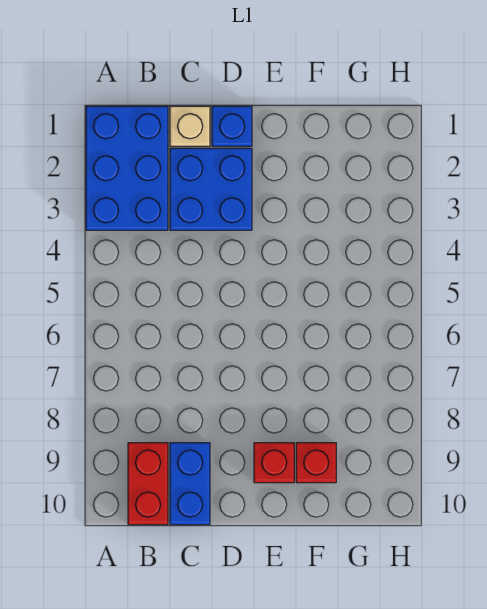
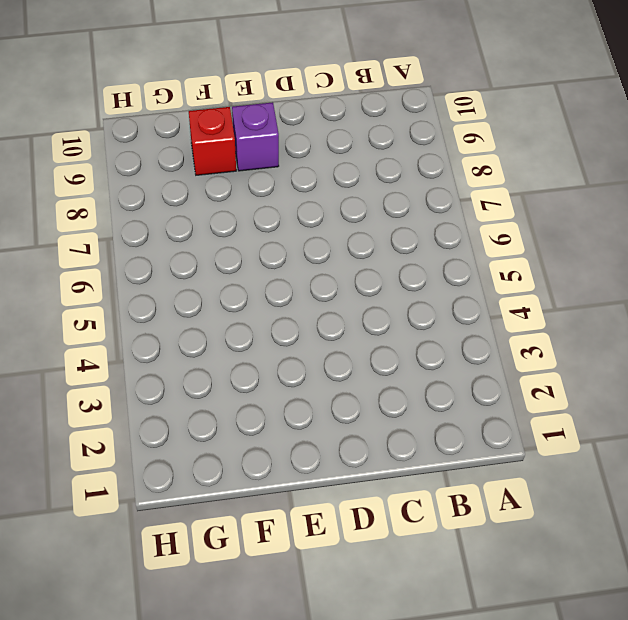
purple brick E9 level 1 -> red brick E9 level 1
none -> blue brick A1:B3 level 1
none -> red brick B9:B10 level 1

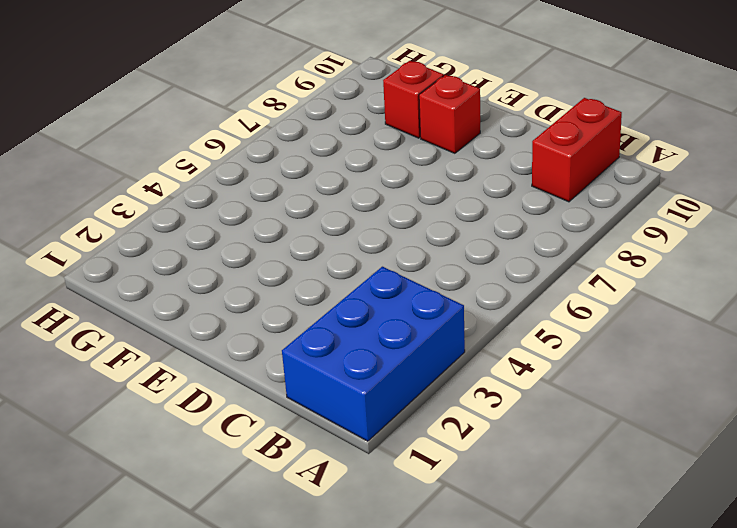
none -> tan brick C1 level 1
none -> blue brick C2:D3 level 1

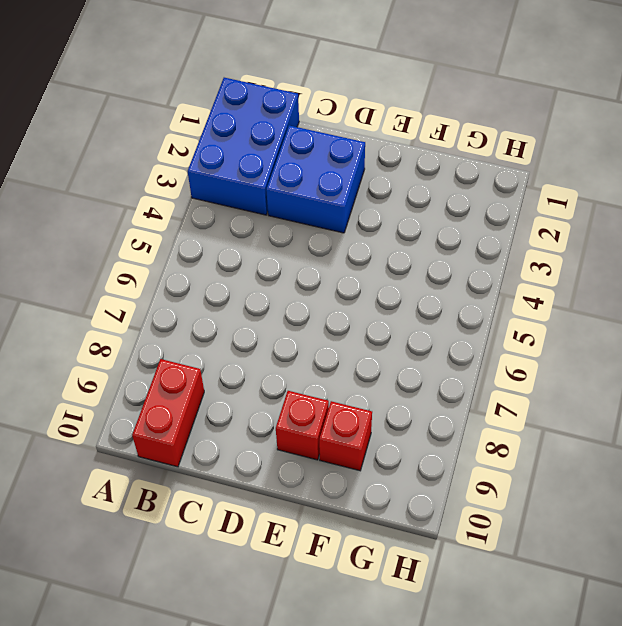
none -> tan brick C1 level 1
none -> blue brick C9:C10 level 1

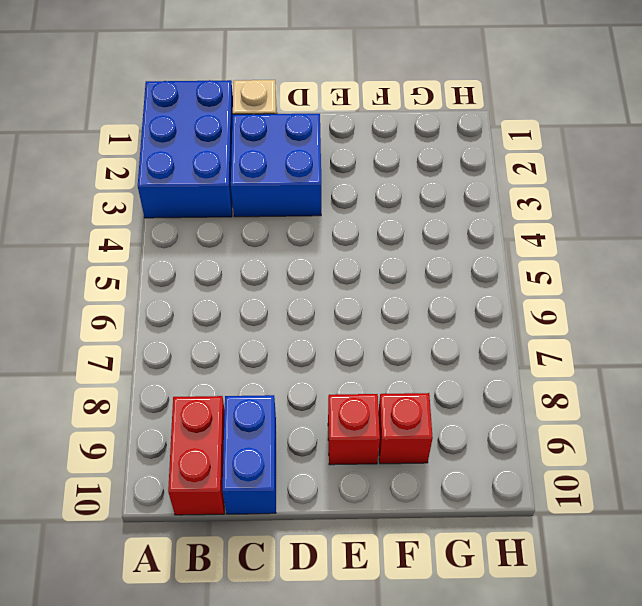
none -> blue brick D1 level 1

